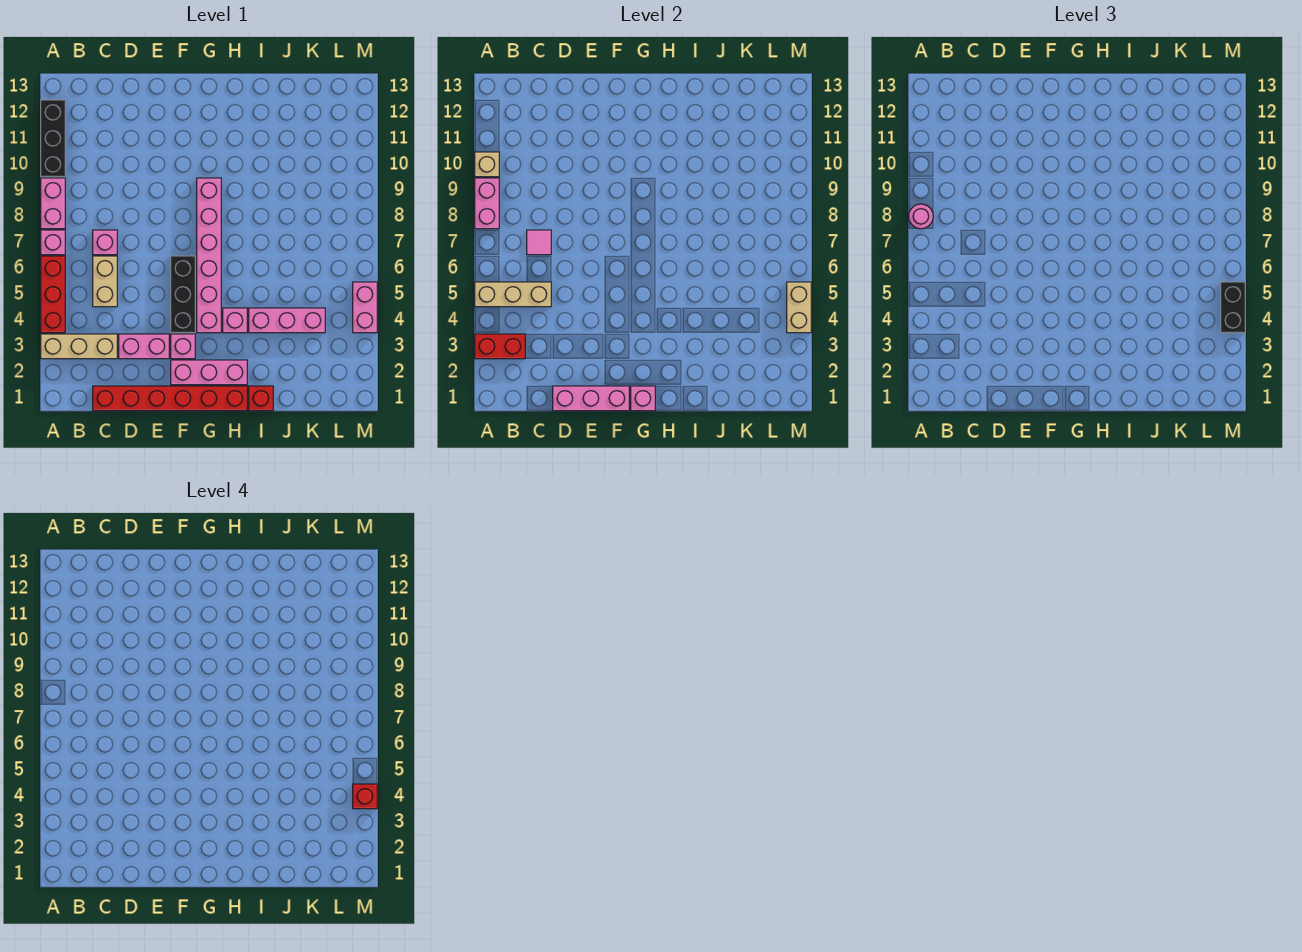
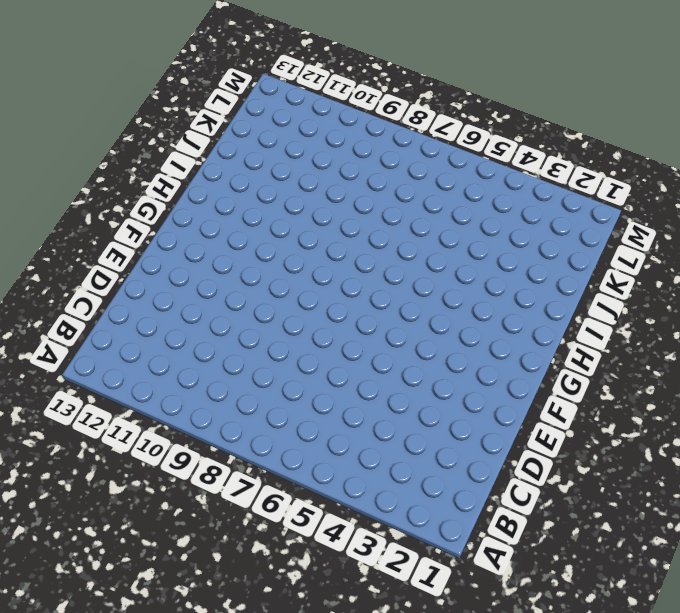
none -> tan brick A3:C3 level 1
none -> red brick A4:A6 level 1
none -> pink brick A7 level 1

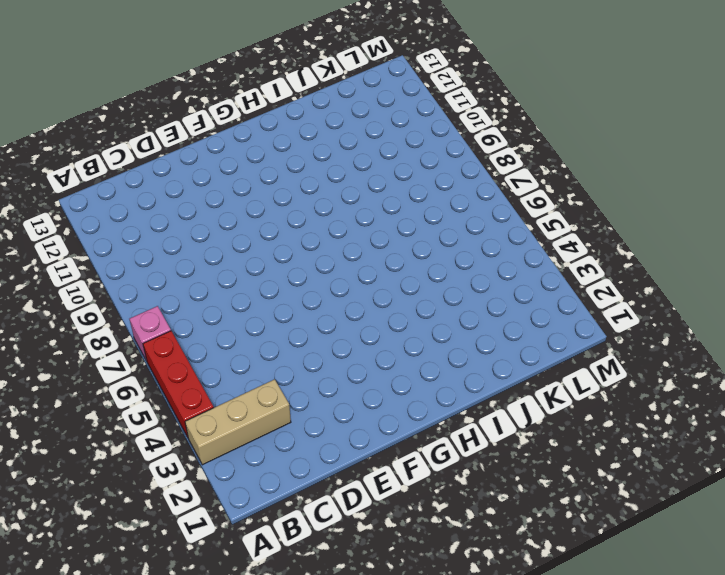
none -> pink brick A8:A9 level 1
none -> black brick A10:A12 level 1
none -> red brick C1:H1 level 1

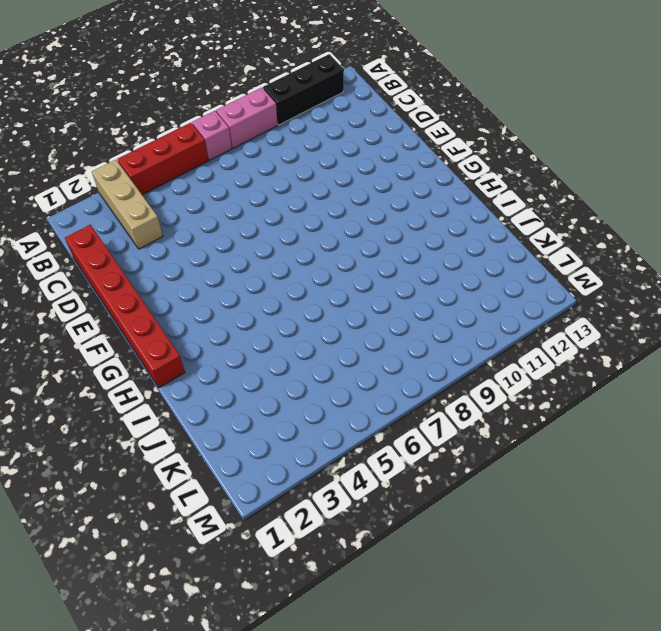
none -> tan brick C5:C6 level 1
none -> pink brick C7 level 1
none -> pink brick D3:E3 level 1

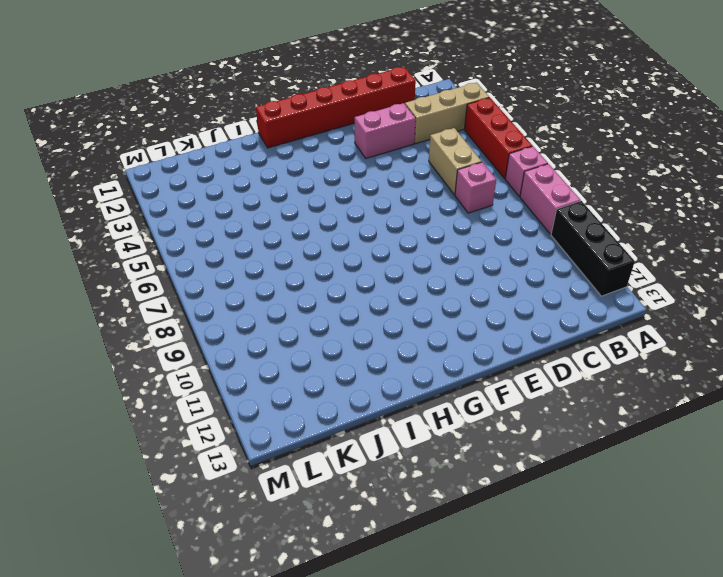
none -> pink brick F2:H2 level 1
none -> pink brick F3 level 1
none -> black brick F4:F6 level 1

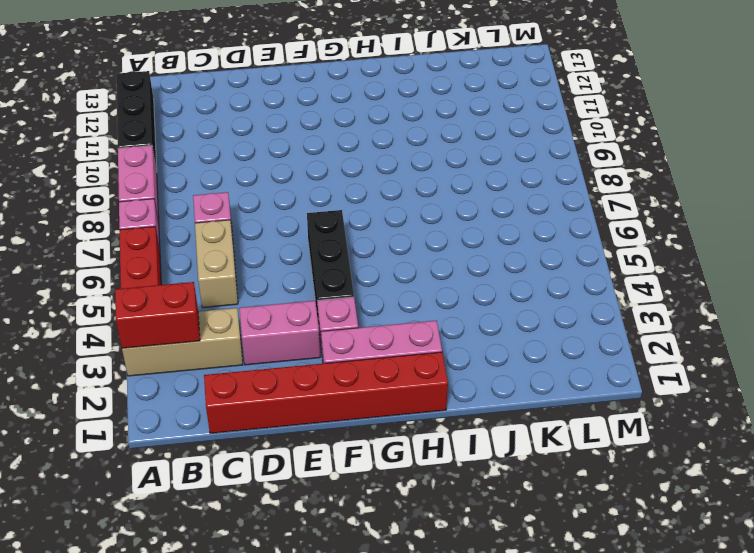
none -> pink brick G4:G9 level 1
none -> pink brick H4 level 1
none -> red brick I1 level 1

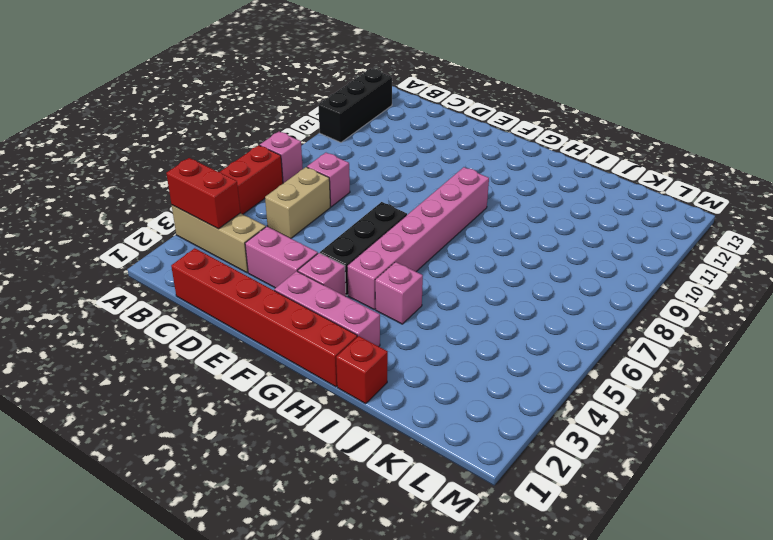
none -> pink brick A8:A9 level 1
none -> pink brick I4:K4 level 1
none -> pink brick M4:M5 level 1

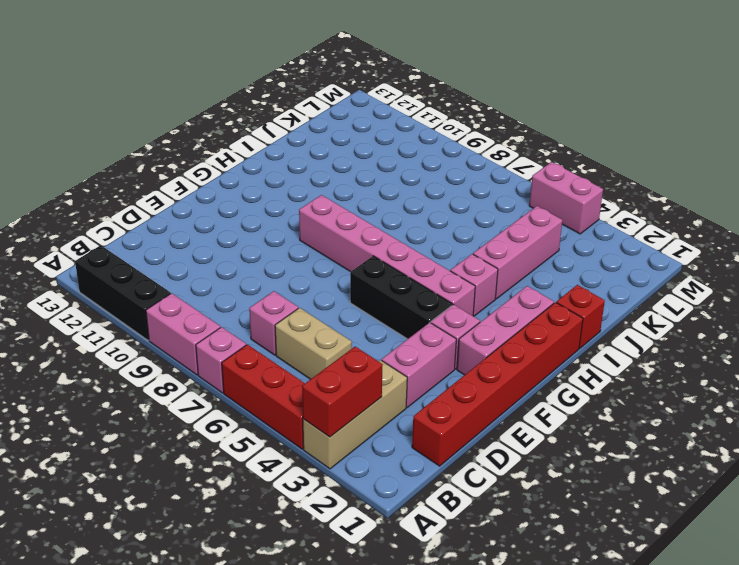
none -> tan brick A5:C5 level 2
none -> pink brick A8:A9 level 2
none -> tan brick A10 level 2

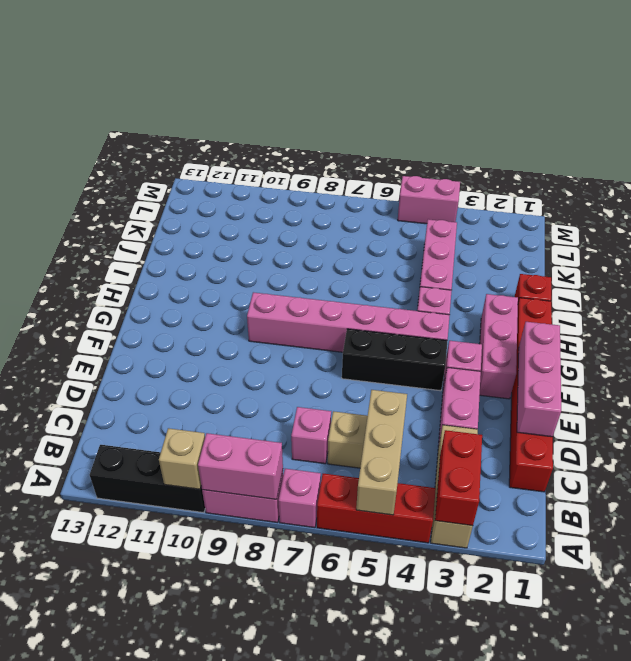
none -> pink tile C7 level 2
none -> pink brick G1 level 2
none -> tan brick M4:M5 level 2

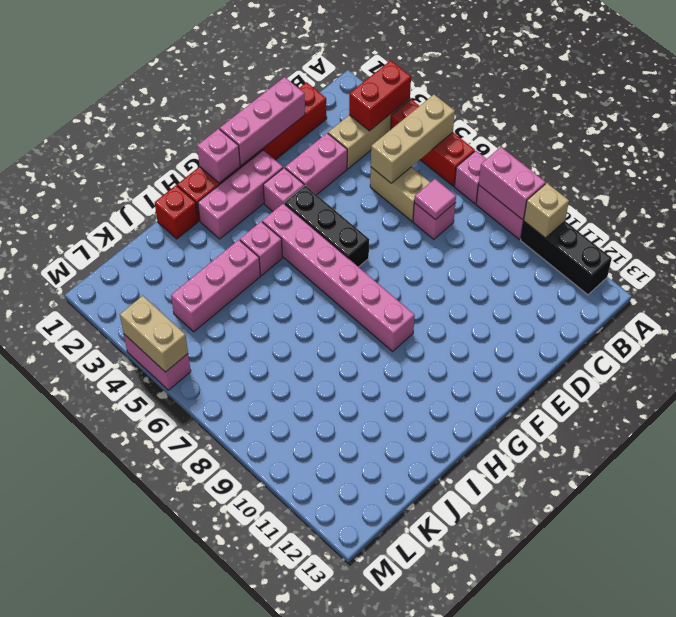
none -> pink round brick A8 level 3
none -> black brick M4:M5 level 3
none -> red brick M4 level 4

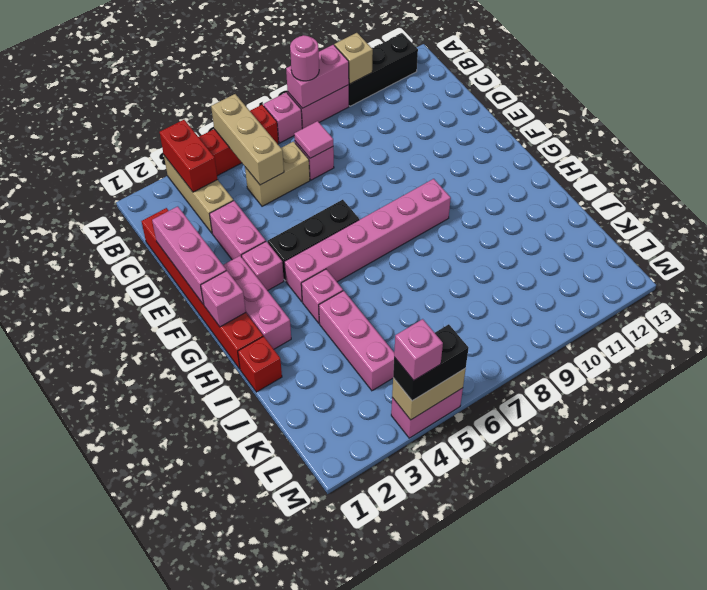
pink brick M4 level 4 -> red brick M4 level 4

